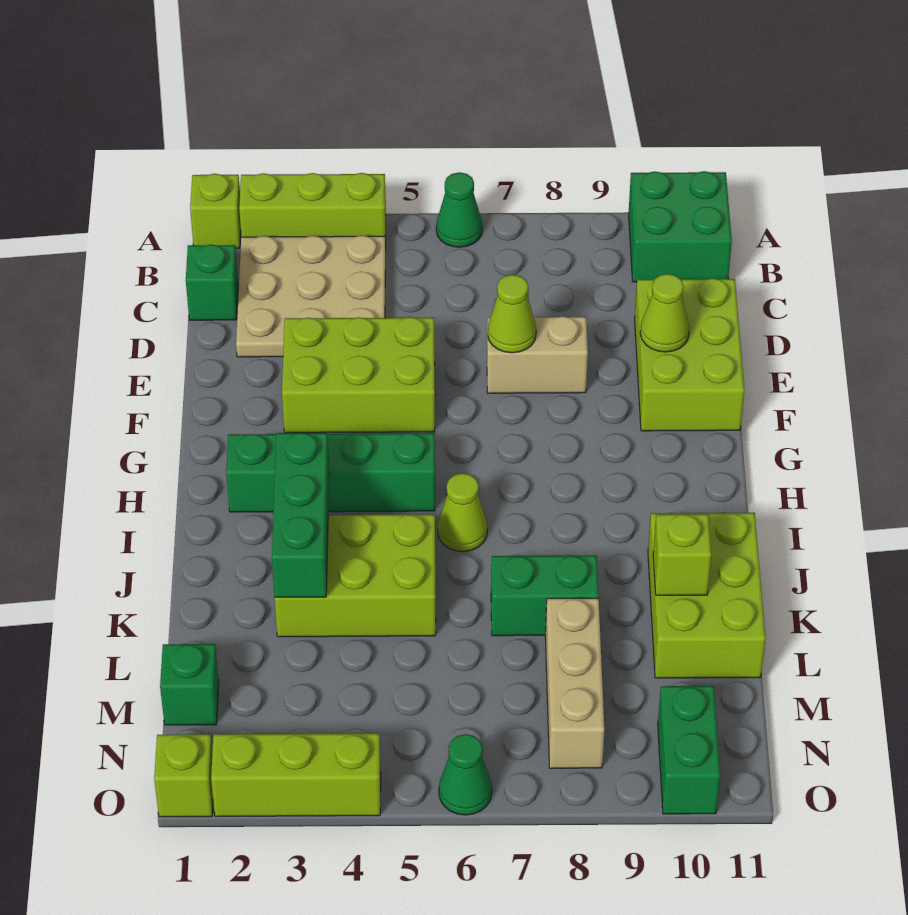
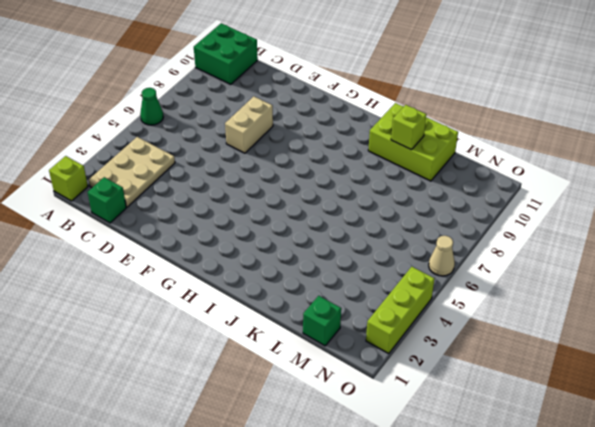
tan plate B2:C4 level 1 -> tan plate B2:D4 level 1
tan cone O6 level 1 -> green cone O6 level 1
none -> lime brick A2:A4 level 1
none -> lime brick D10:F11 level 1
none -> lime brick E3:F5 level 1

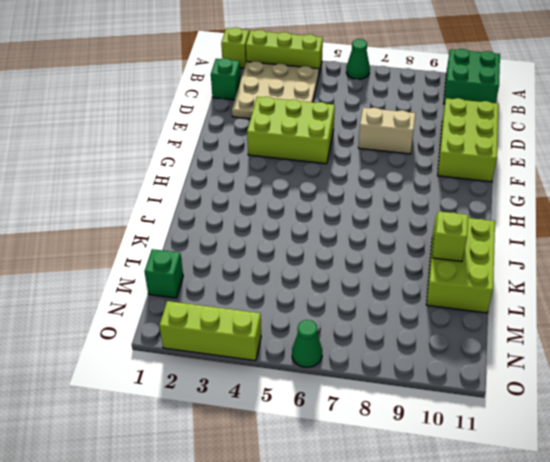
none -> green brick H2:H5 level 1
none -> lime cone I6 level 1
none -> lime brick J3:K5 level 1

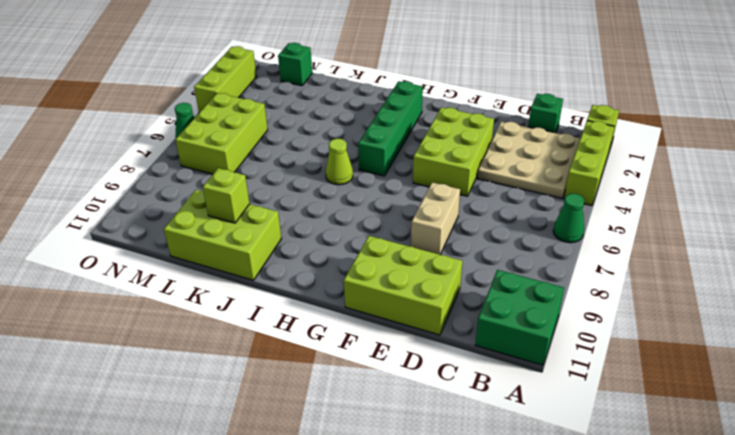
lime brick M5:N7 level 1 -> lime brick J3:K5 level 1
none -> green brick K7:K8 level 1
none -> tan brick L8:N8 level 1
none -> green brick N10:O10 level 1

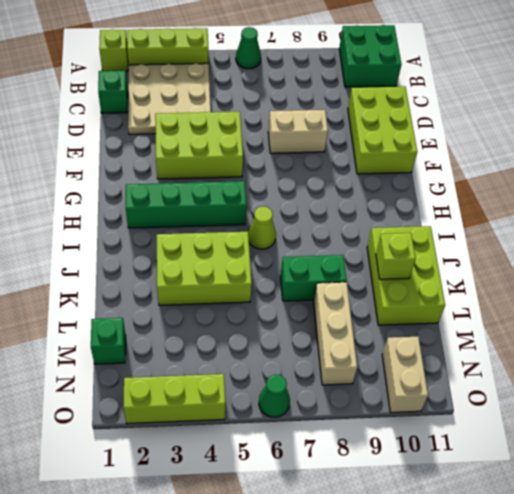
tan brick N10:O10 level 1 -> green brick N10:O10 level 1
none -> lime brick O1 level 1
none -> lime cone E7 level 2
none -> lime cone E10 level 2

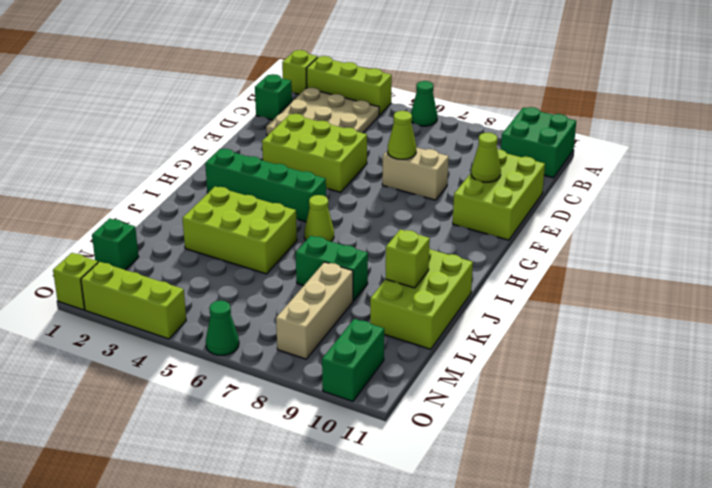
none -> green brick I3:K3 level 2

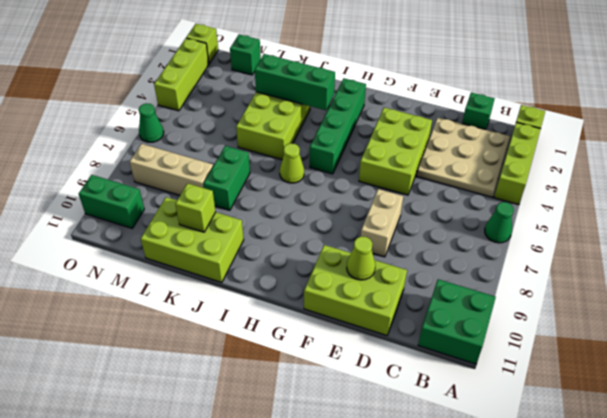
none -> lime cone E7 level 2

